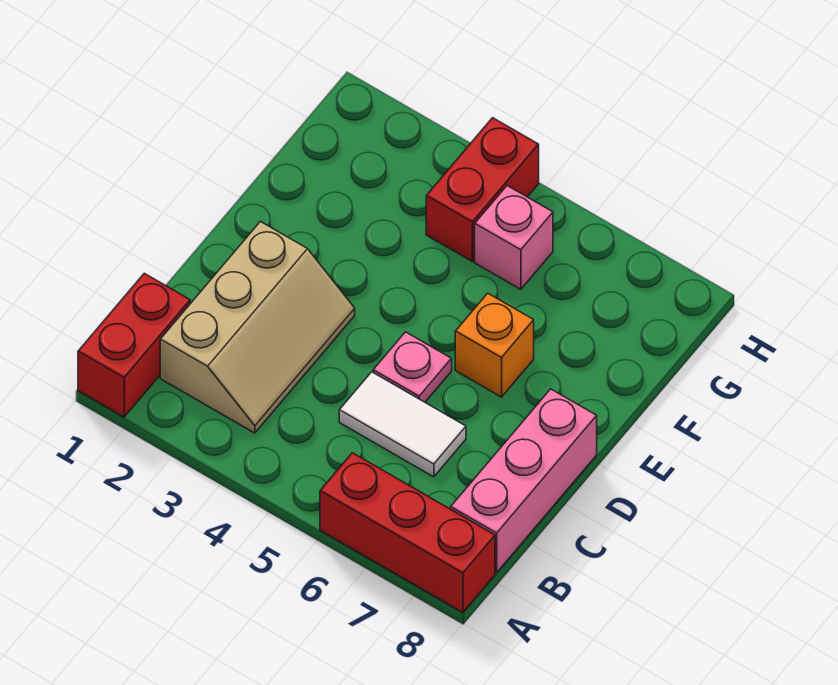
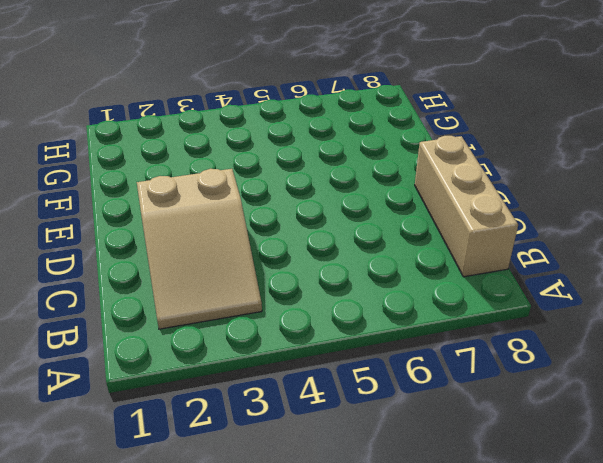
tan slope B2:D3 level 1 top D -> tan slope B2:D3 level 1 top 2
tan brick B8:D8 level 1 -> pink brick B8:D8 level 1
none -> red brick A1:B1 level 1
none -> red brick A6:A8 level 1

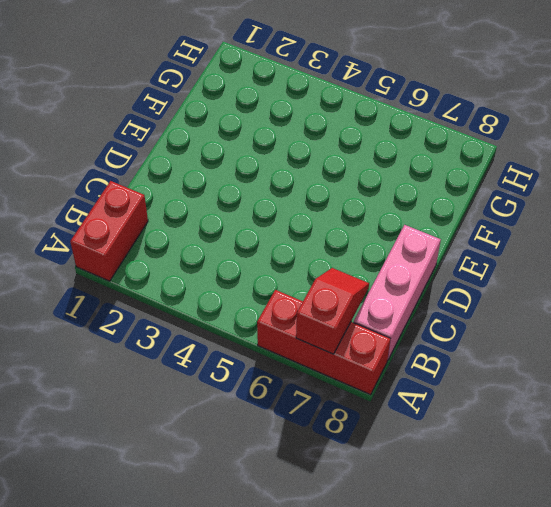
red slope A7:B7 level 2 top A -> none
none -> tan slope B2:D3 level 1 top 2
none -> white tile C5:C6 level 1

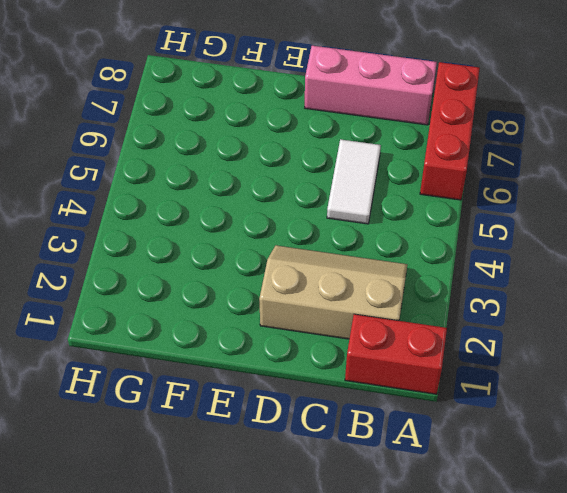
none -> pink plate D5 level 1
none -> orange brick E6 level 1

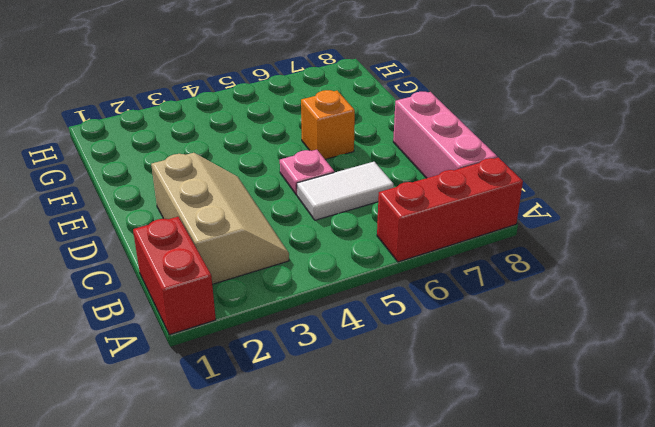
none -> red brick G4:H4 level 1
none -> pink brick G5 level 1

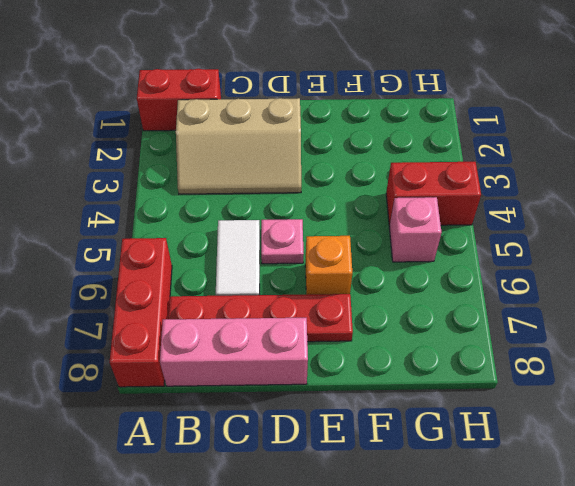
red plate B7:E7 level 1 -> none

